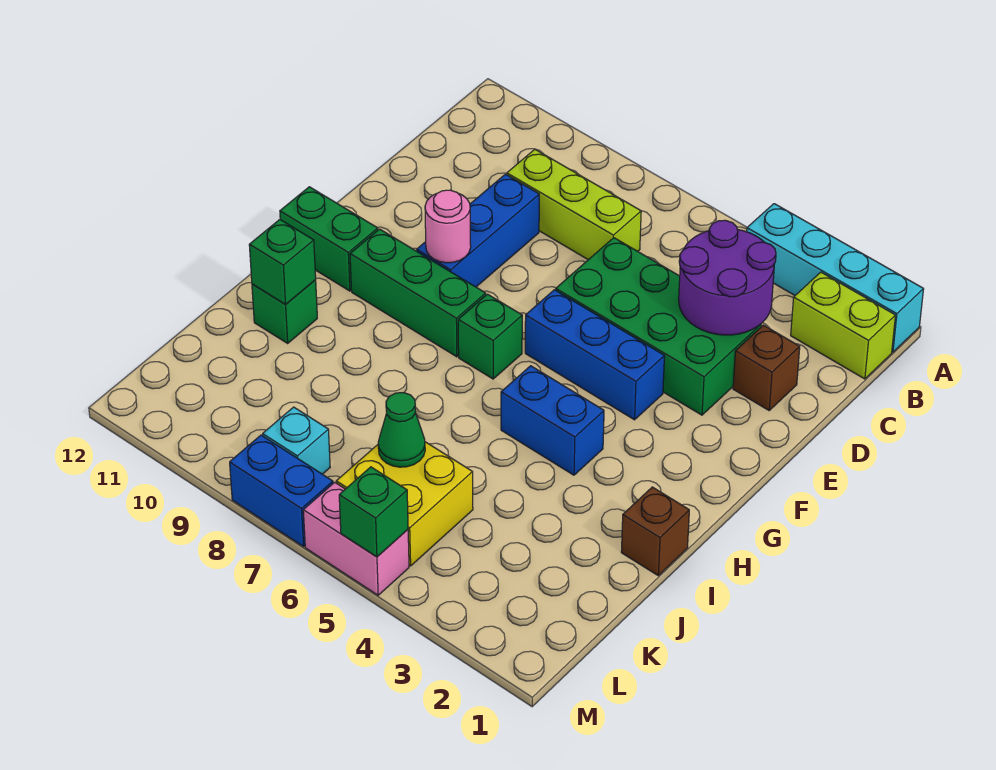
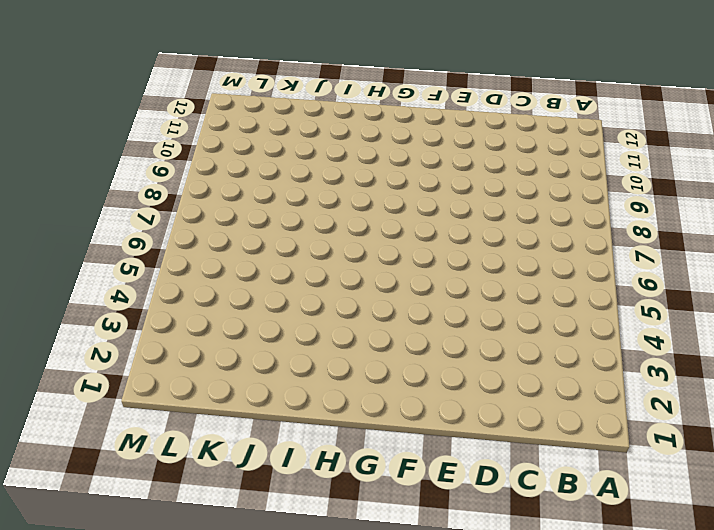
none -> cyan brick A1:A4 level 1
none -> lime brick B1:B2 level 1
none -> lime brick C7:C9 level 1

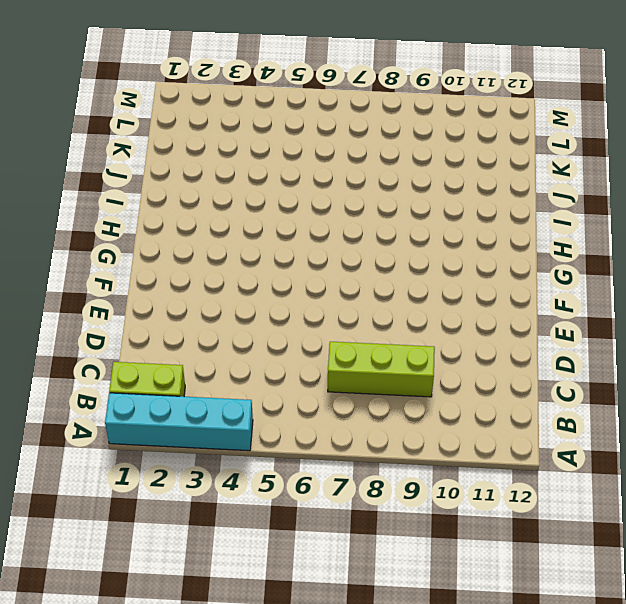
none -> brown brick D2 level 1
none -> green brick D3:E6 level 1
none -> blue brick D9:F9 level 1

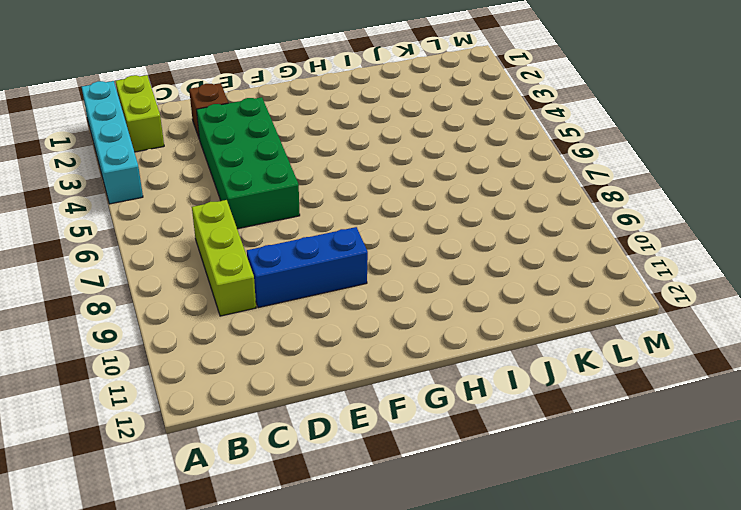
none -> blue brick F4:F6 level 1
none -> green brick G7 level 1
none -> green brick G8:G10 level 1

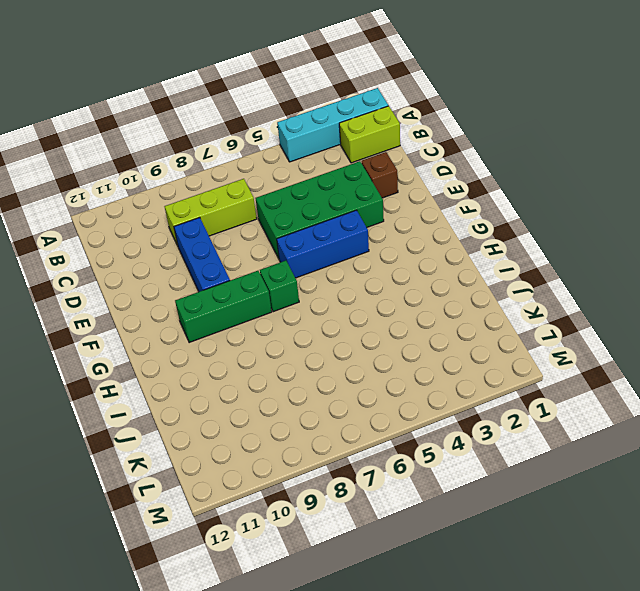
none -> green brick G11:G12 level 1
none -> blue brick H4:H5 level 1
none -> brown brick I1 level 1

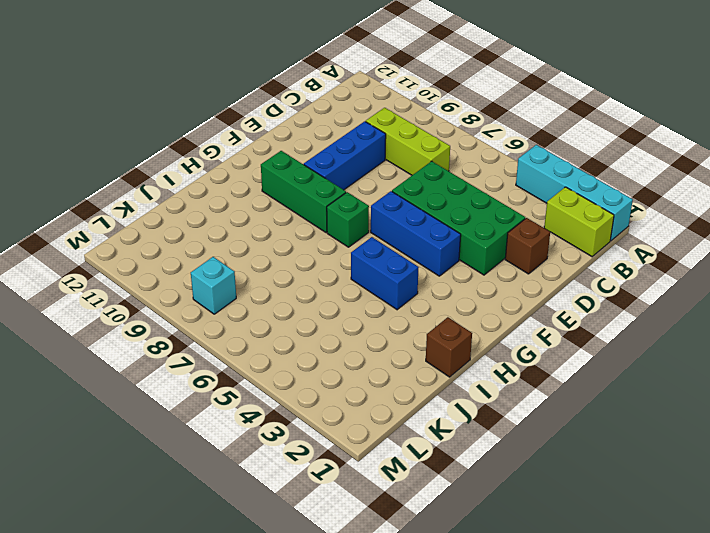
none -> green brick G11:G12 level 1
none -> green brick I11 level 1
none -> yellow brick K5:L6 level 1

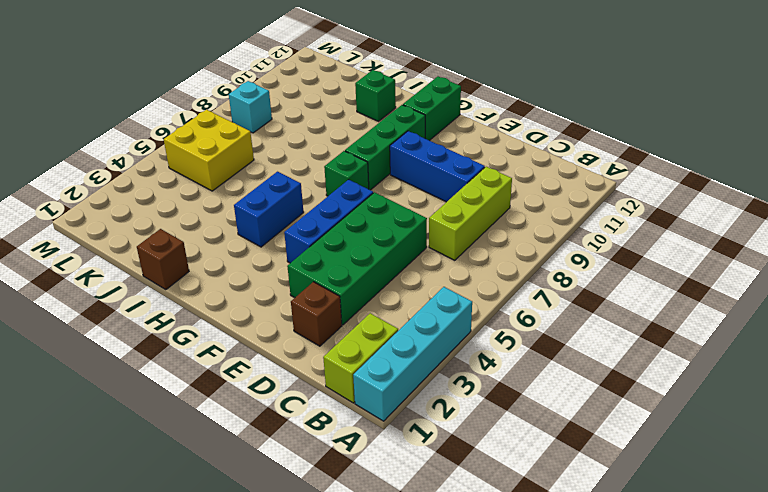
none -> pink brick M5:M6 level 1
none -> blue brick M7:M8 level 1
none -> purple round brick C3:D4 level 2

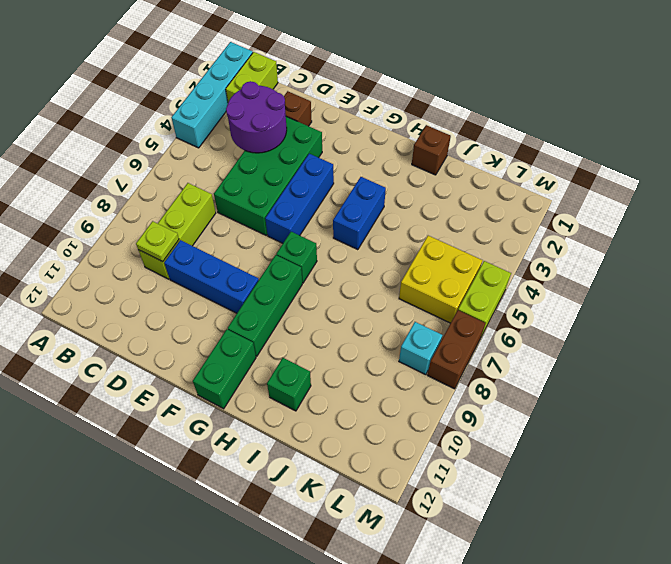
lime plate C9 level 2 -> none
lime brick M5:M6 level 1 -> pink brick M5:M6 level 1
brown brick M7:M8 level 1 -> blue brick M7:M8 level 1
none -> pink round brick F9 level 2
none -> green brick I11 level 2
none -> green cone K6 level 2

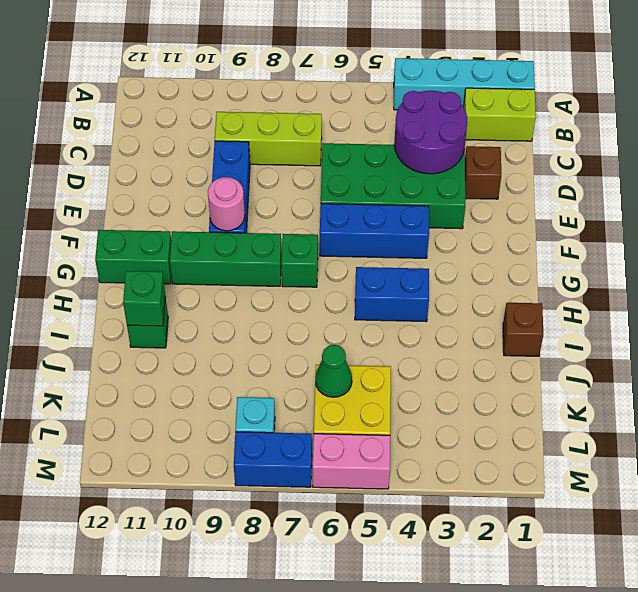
none -> green brick M5 level 2

